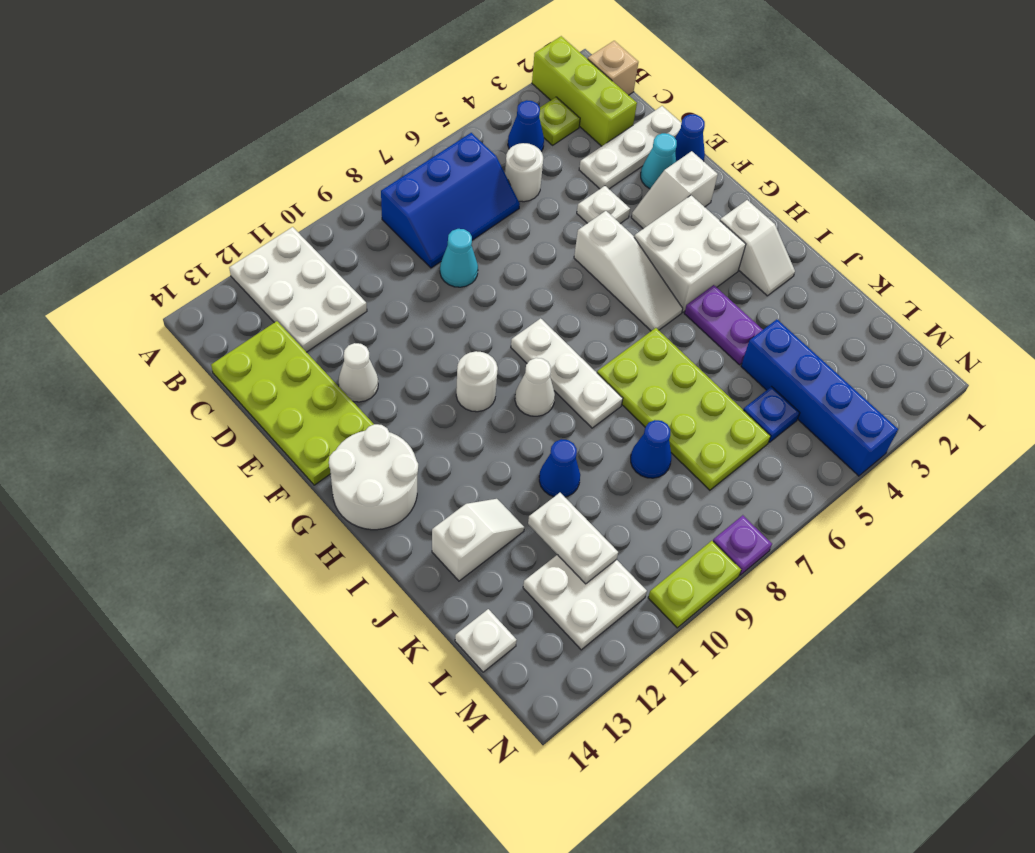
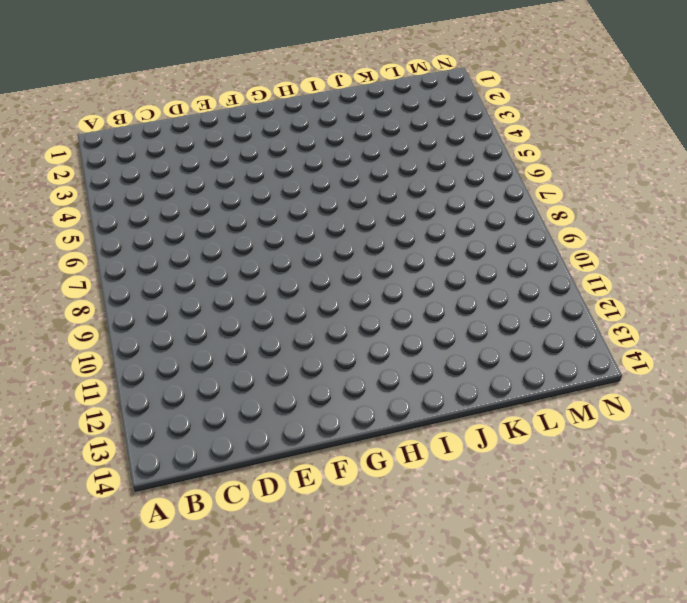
none -> lime brick A2:C2 level 1
none -> white plate A11:C12 level 1
none -> tan brick B1 level 1
none -> lime plate B3 level 1

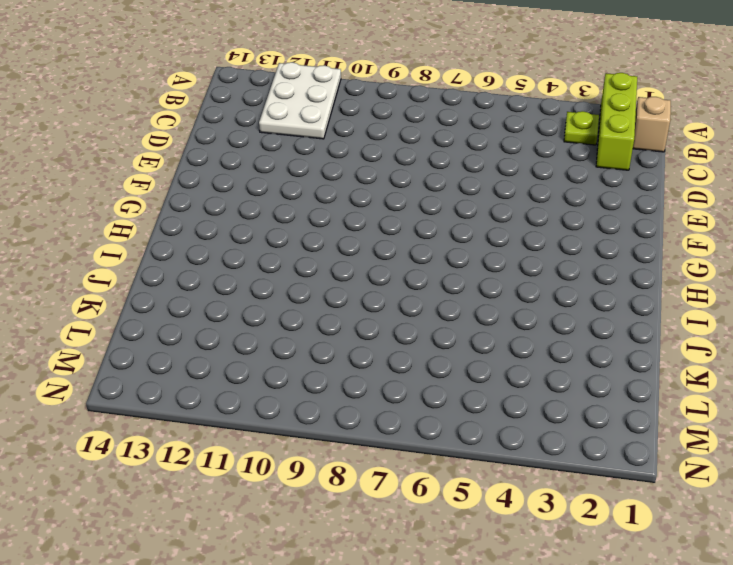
none -> blue cone B4 level 1
none -> blue slope B6:C8 level 1 top B
none -> white round brick C5 level 1
none -> lime plate C13:F14 level 1

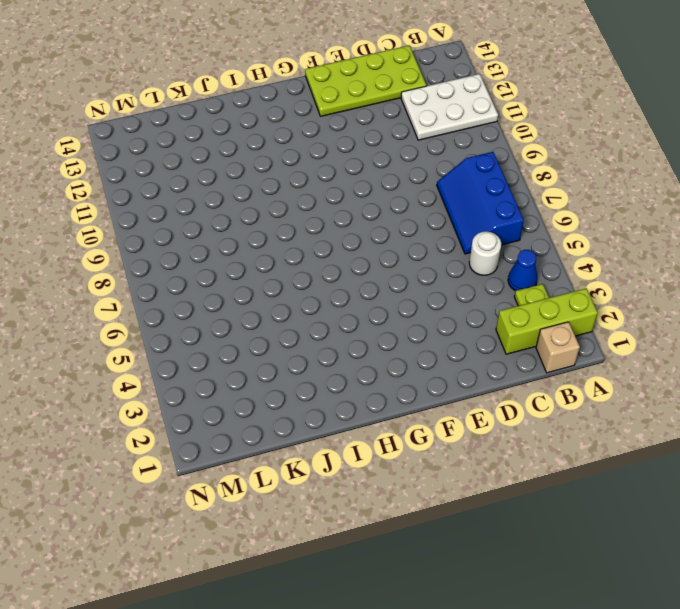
none -> white plate D1:D3 level 1
none -> cyan cone D8 level 1
none -> blue cone E1 level 1
none -> cyan cone E2 level 1

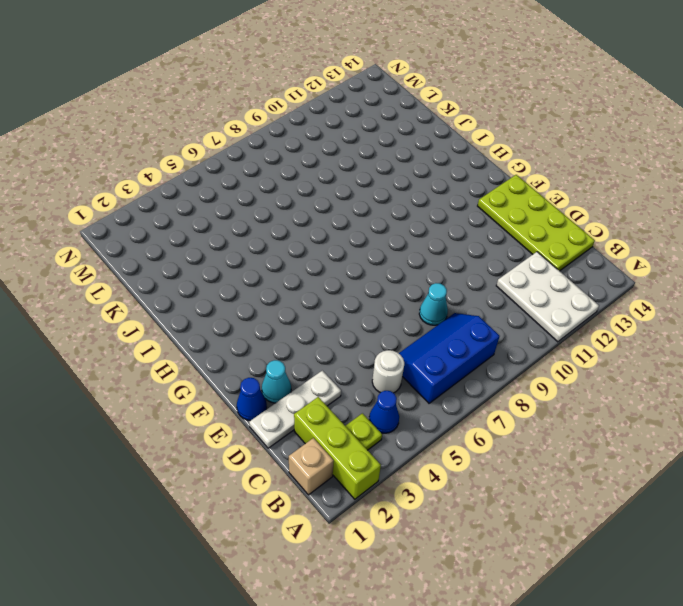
none -> white plate E4 level 1
none -> white cone E12 level 1
none -> white slope F2:F3 level 1 top 2
none -> white slope F5:H5 level 1 top F

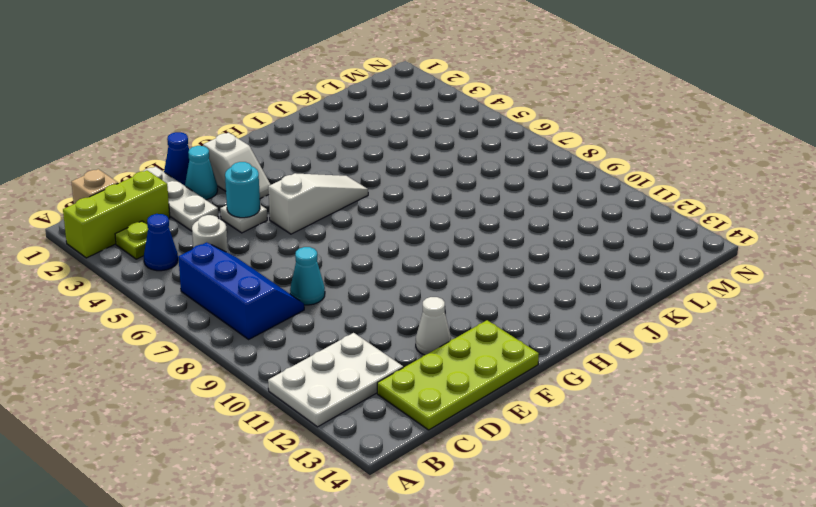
cyan round brick E4 level 2 -> none
none -> white brick G3:H4 level 1
none -> white plate G8:I8 level 1
none -> white round brick G10 level 1
none -> white round brick G13:H14 level 1

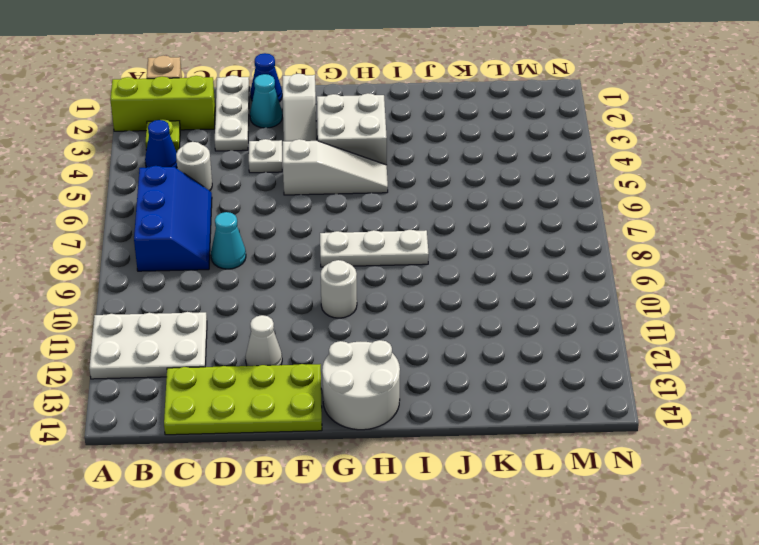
none -> white slope H2:I2 level 1 top H
none -> white cone H9 level 1
none -> purple plate I4:J4 level 1
none -> lime plate I6:L7 level 1

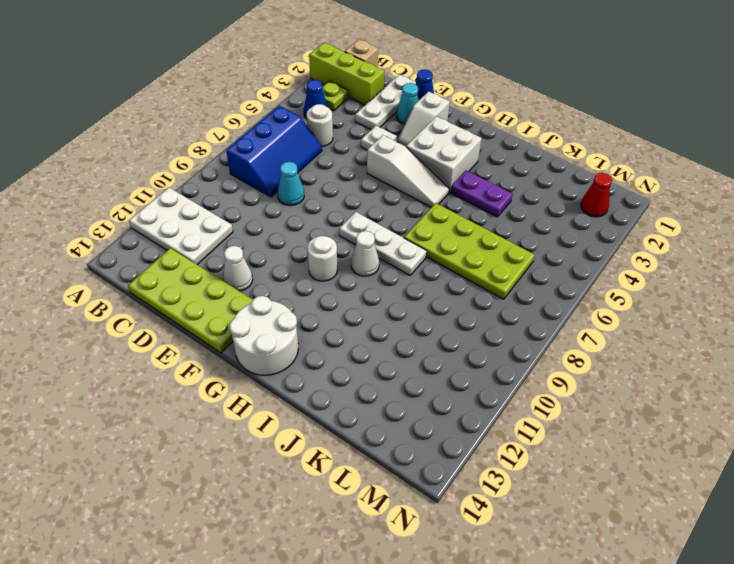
red cone M2 level 1 -> none
none -> white slope H2:I2 level 1 top H
none -> blue cone J10 level 1
none -> white slope J12:J13 level 1 top 13
none -> blue brick K4:N4 level 1

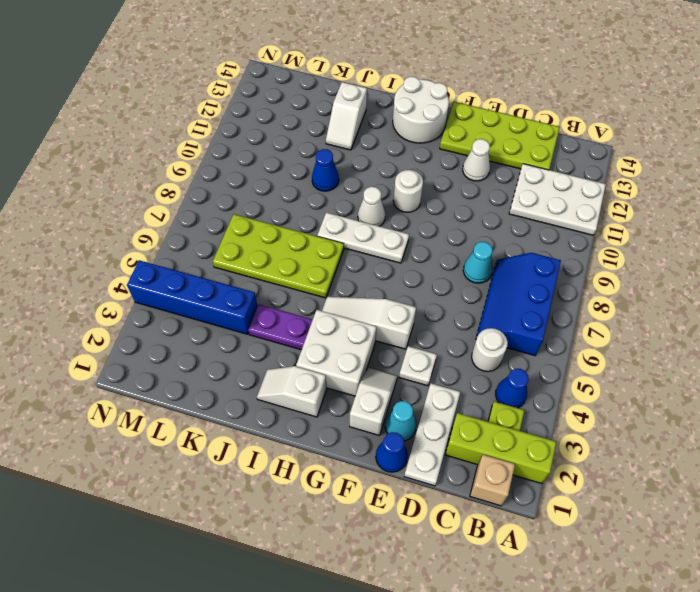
none -> blue cone K8 level 1
none -> blue plate L5 level 1
none -> white plate L11:M12 level 1
none -> white plate L14 level 1

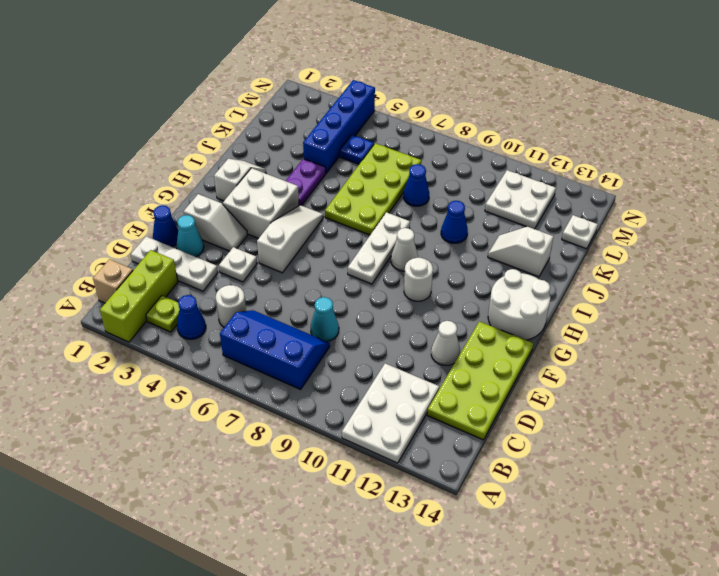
none -> purple plate N8 level 1
none -> lime plate N9:N10 level 1
none -> white plate K11:L11 level 2

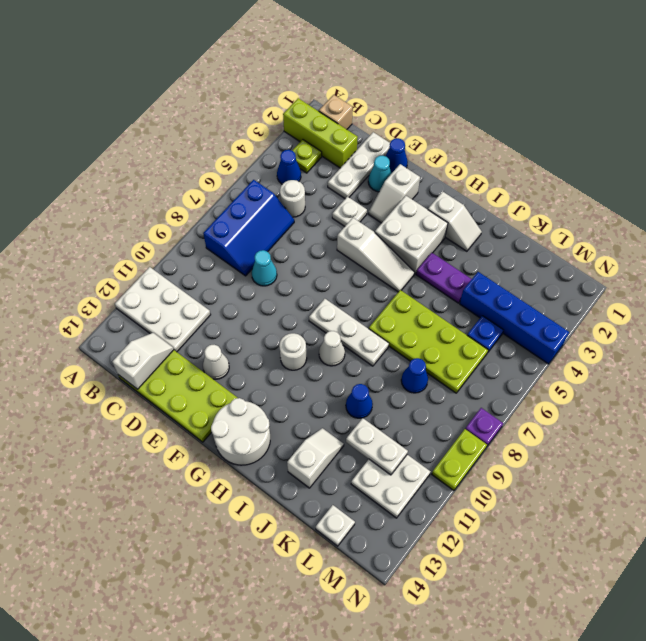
white slope C13:C14 level 2 top 14 -> none

